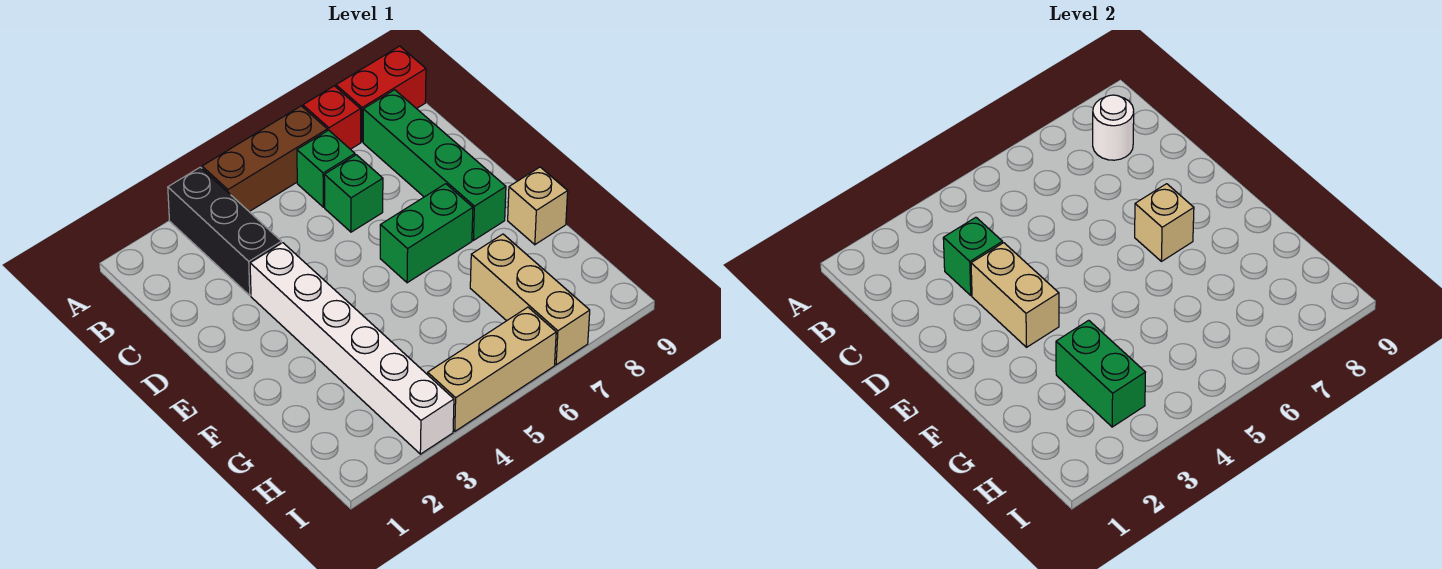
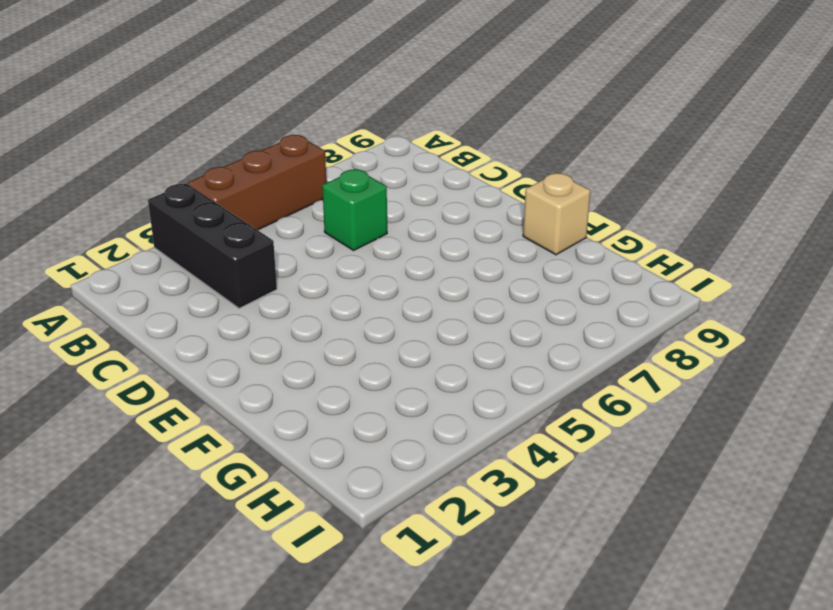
none -> red brick A7 level 1
none -> red brick A8:A9 level 1
none -> green brick B6 level 1

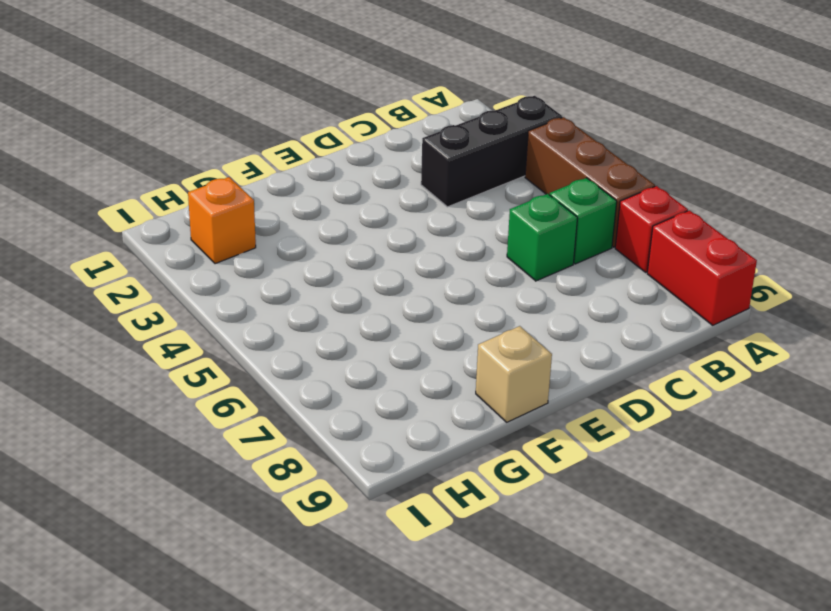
orange brick H2 level 1 -> none
none -> green brick B8:E8 level 1
none -> white brick D3:I3 level 1
none -> green brick E6:E7 level 1

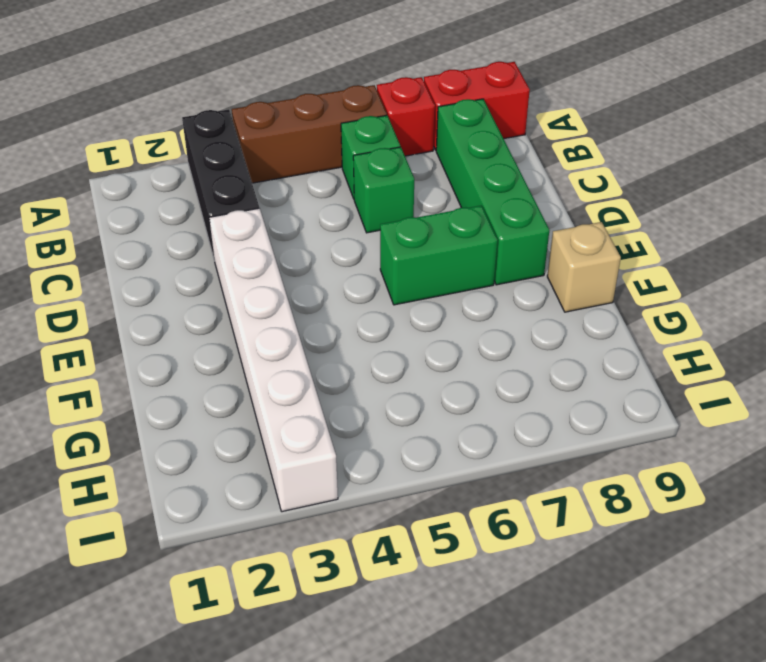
none -> tan brick G7:I7 level 1
none -> tan brick I4:I6 level 1
none -> white round brick B8 level 2

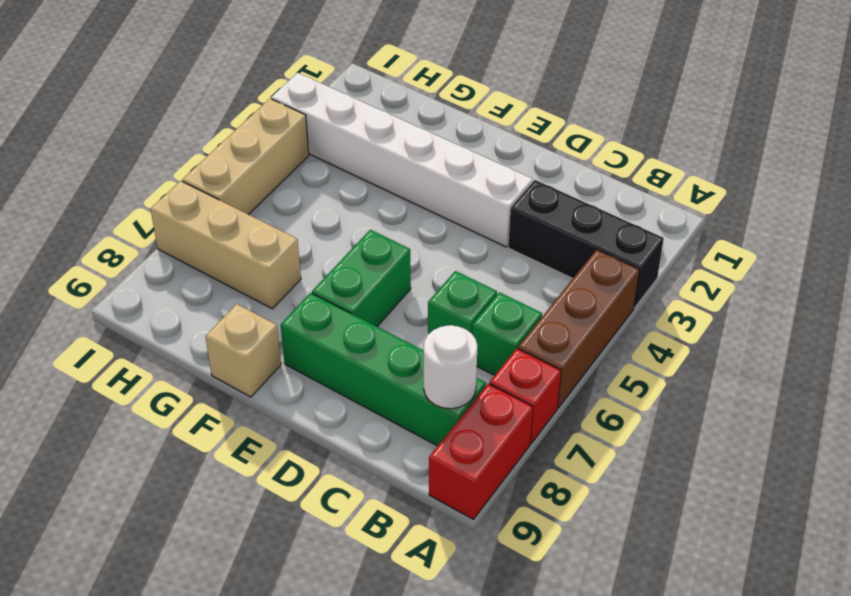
none -> green brick C3 level 2
none -> tan brick D3:E3 level 2
none -> tan brick E7 level 2

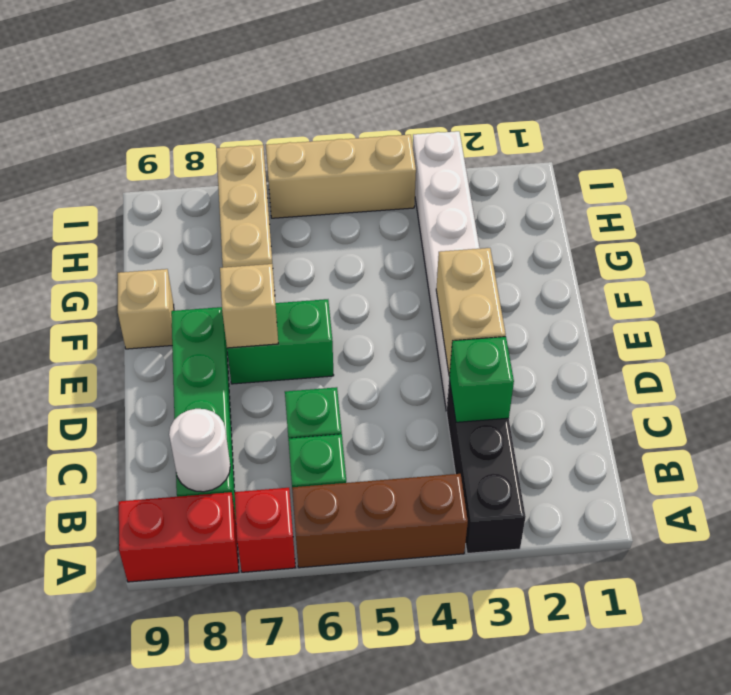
none -> green brick G3:H3 level 2

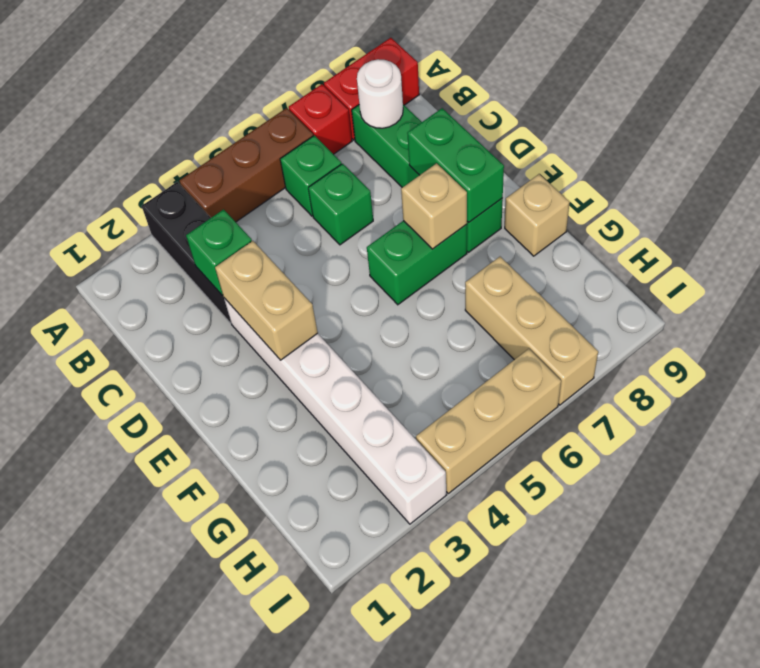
green brick D8:E8 level 2 -> green brick G3:H3 level 2

